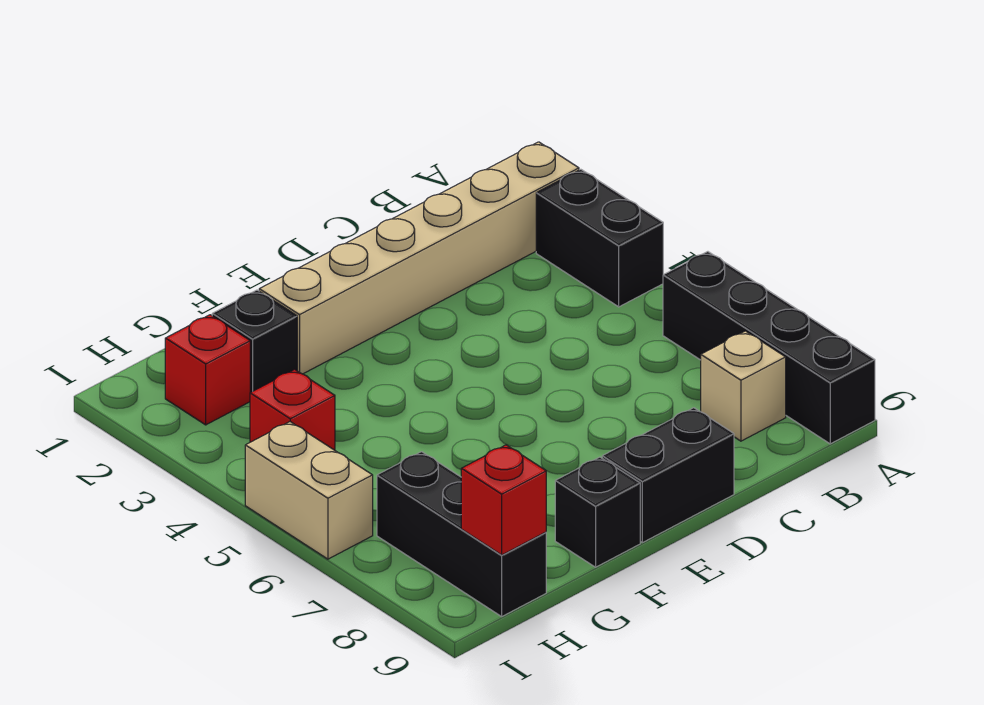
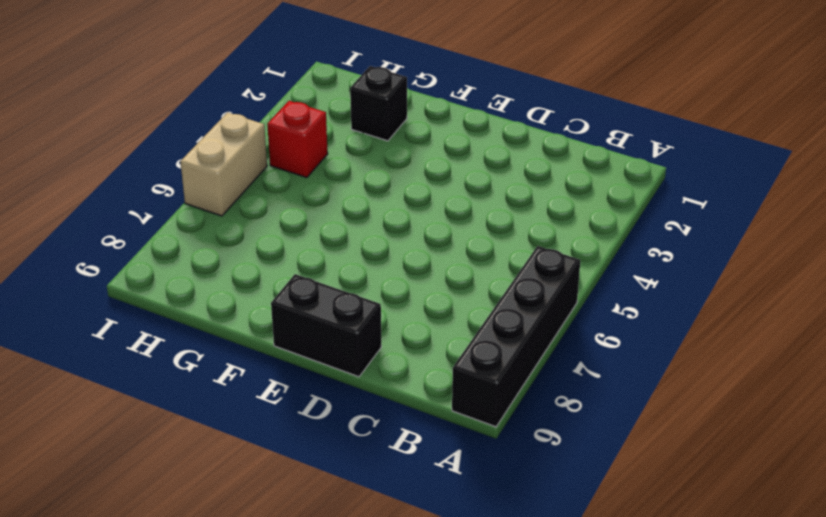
none -> tan brick A2:F2 level 1
none -> black brick A3:A4 level 1
none -> tan brick B8 level 1

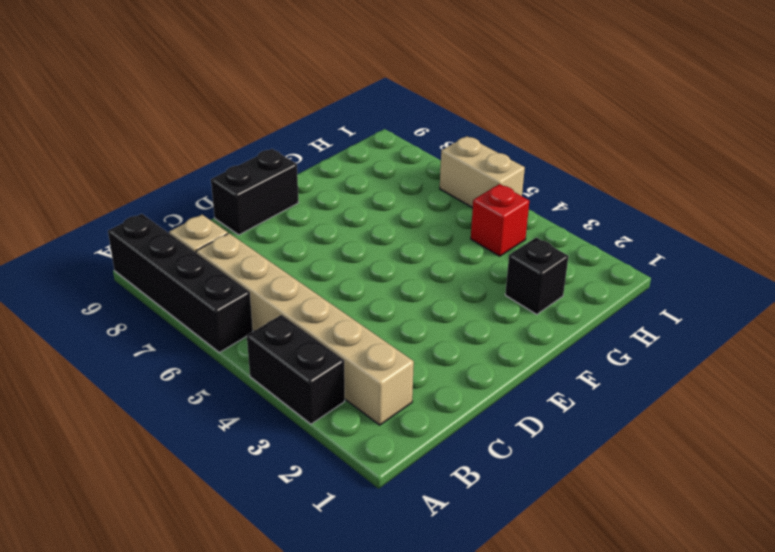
tan brick B2:B7 level 1 -> tan brick A2:F2 level 1
none -> black brick F9 level 1
none -> red brick H2 level 1
none -> black brick H7:H9 level 1

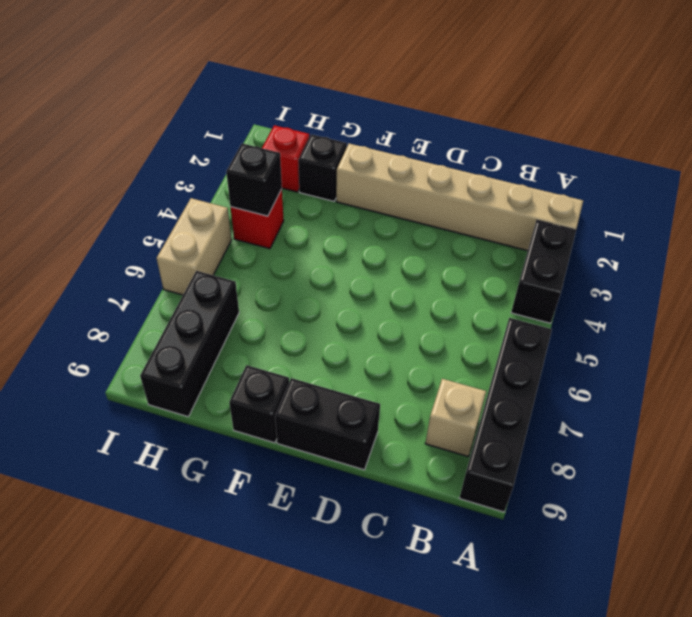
black brick H4 level 2 -> none
none -> red brick H9 level 2

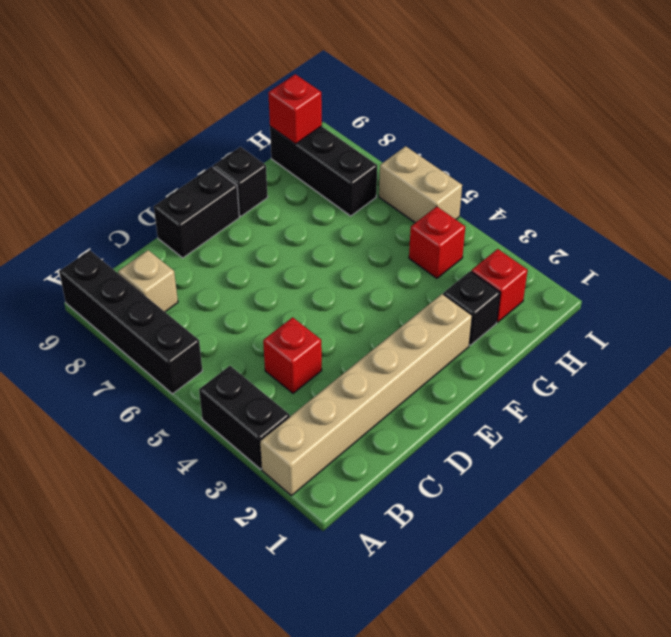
red brick C4 level 1 -> none

